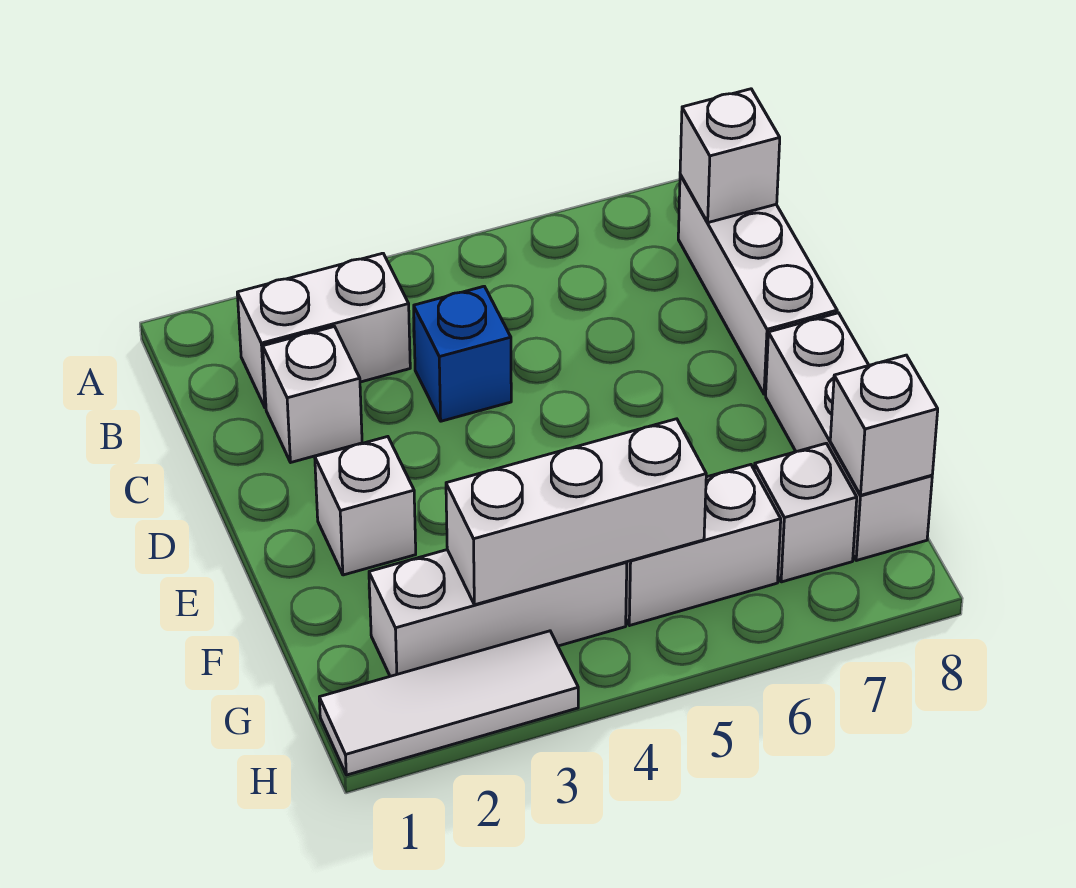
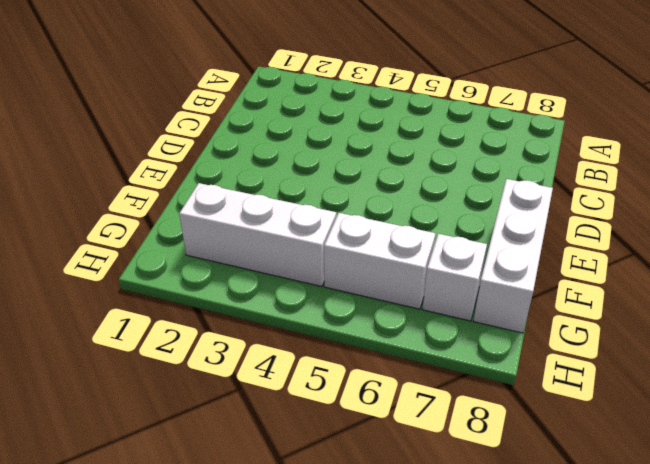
none -> white brick B2:B3 level 1
none -> white brick B8:D8 level 1
none -> white brick C2 level 1

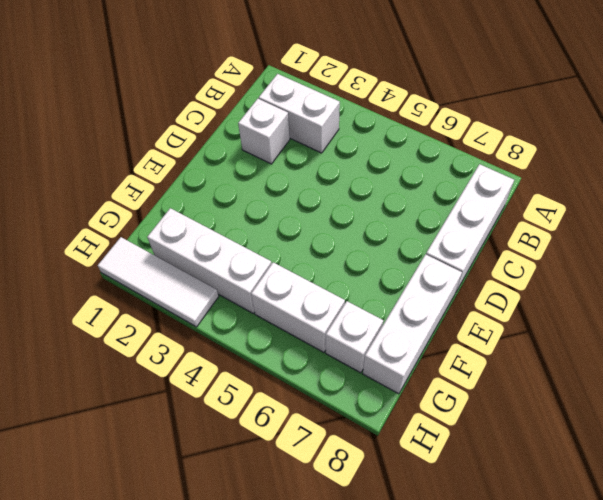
none -> blue brick C4 level 1
none -> white brick E2 level 1
none -> white brick B8 level 2

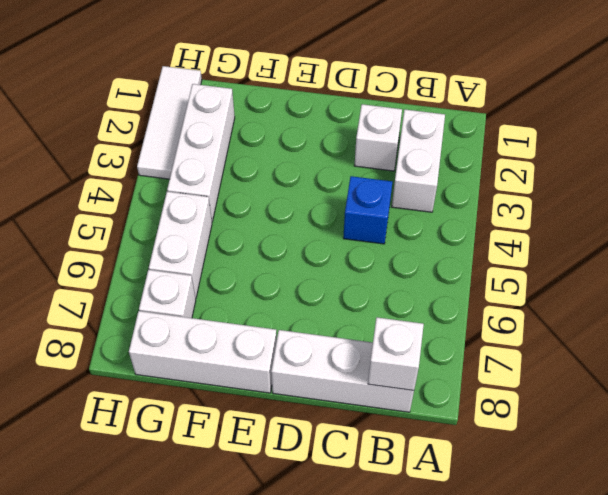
none -> white brick E2 level 1
none -> white brick G3:G5 level 2
none -> white brick G8 level 2

